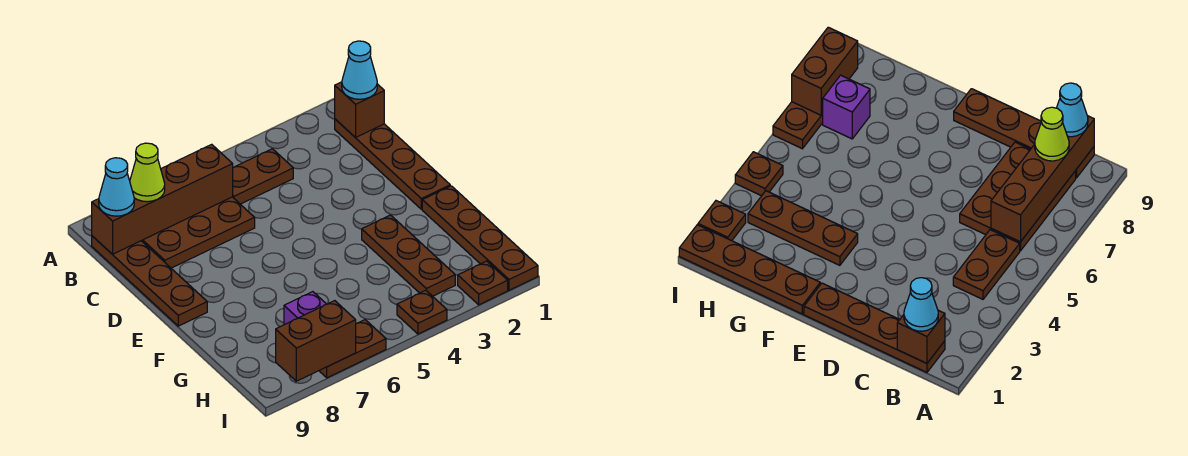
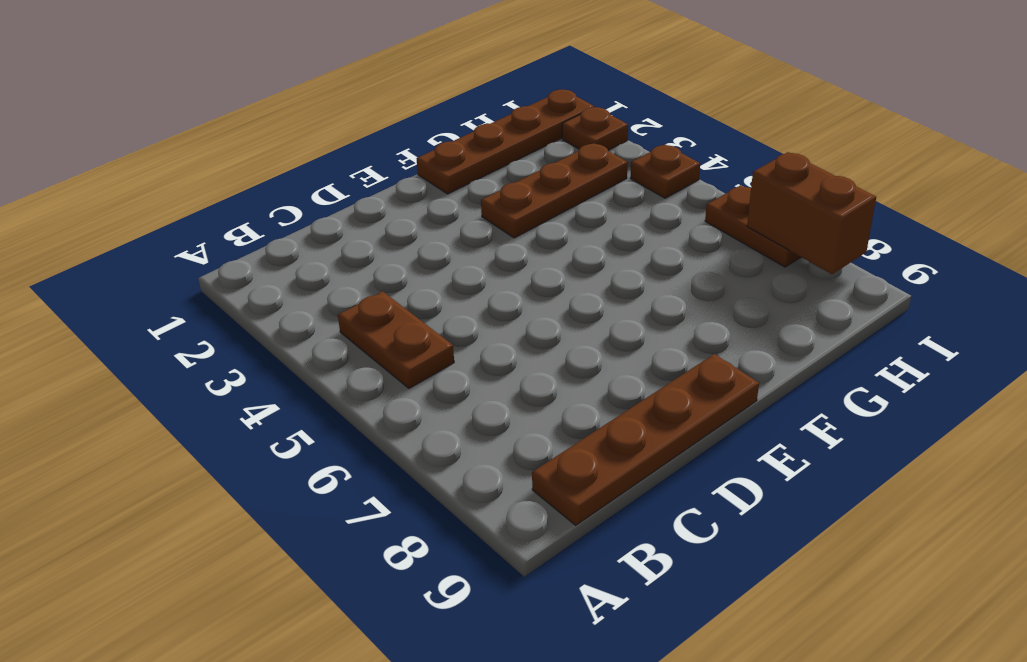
none -> brown plate B1:E1 level 1
none -> brown plate B6:C8 level 1
none -> purple brick H7 level 1

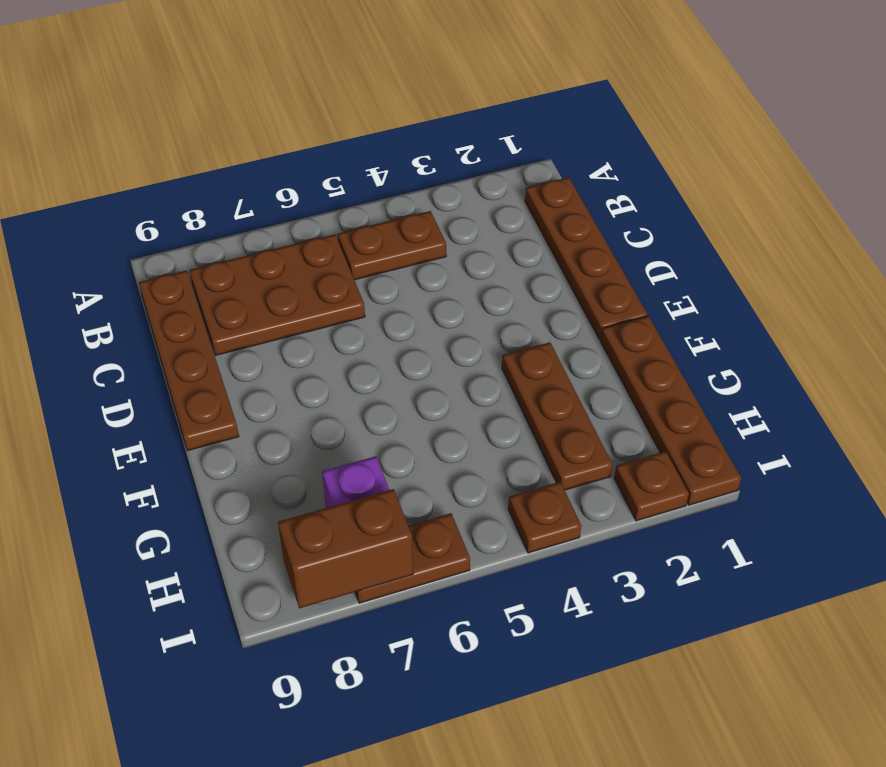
none -> brown brick B1 level 2
none -> brown brick B6:B9 level 2
none -> cyan cone B1 level 3

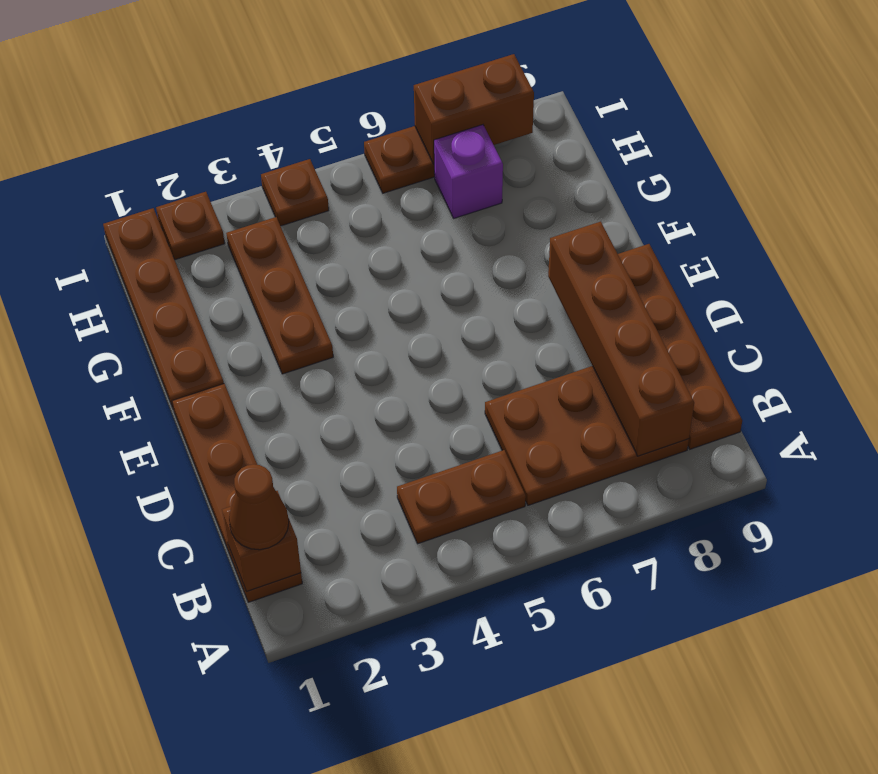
brown cone B1 level 3 -> cyan cone B1 level 3
brown brick B8:E8 level 2 -> brown brick B6:B9 level 2
none -> lime cone B8 level 3
none -> cyan cone B9 level 3

